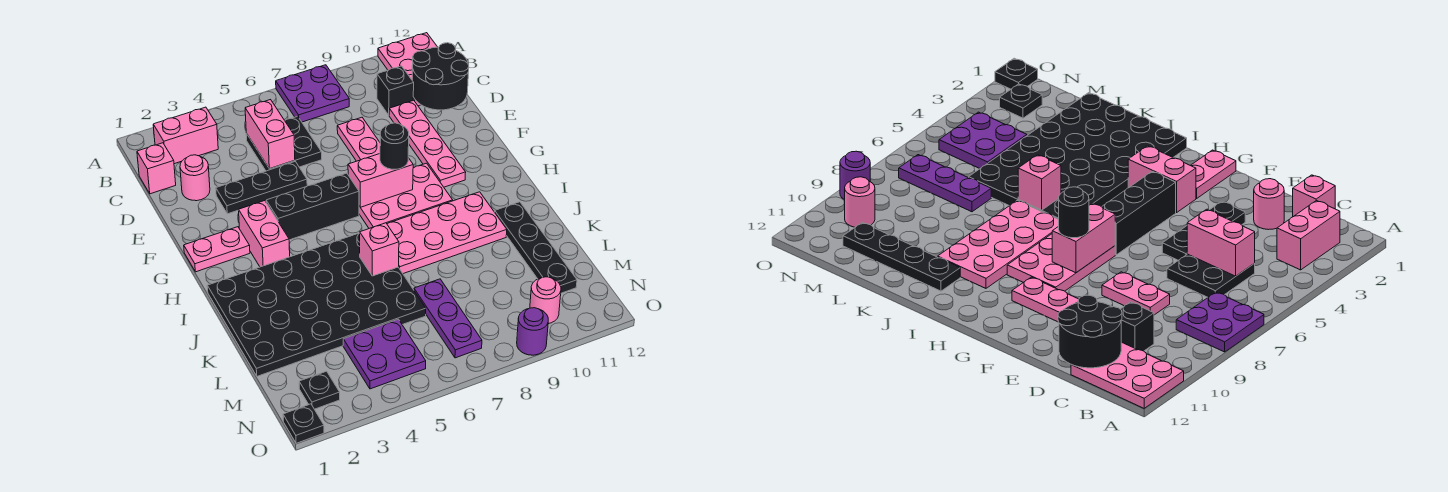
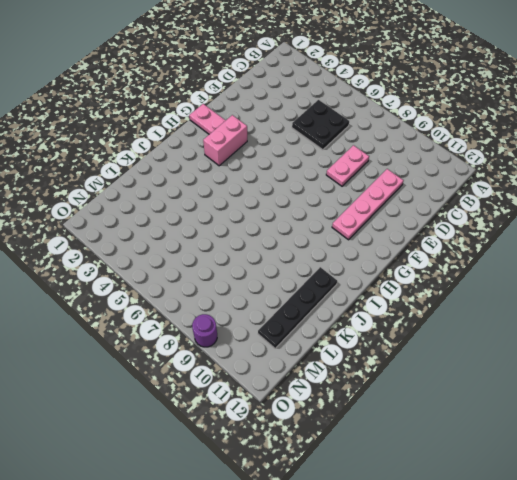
none -> purple plate A7:B8 level 1
none -> pink plate A11:C12 level 1
none -> pink brick B2:B3 level 1

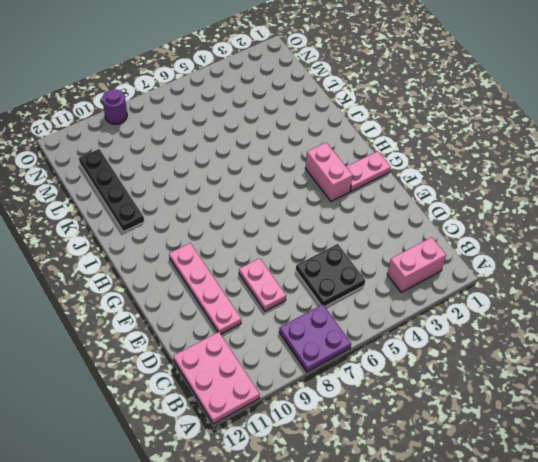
none -> pink brick C1 level 1
none -> black brick C10 level 1
none -> pink round brick D2 level 1

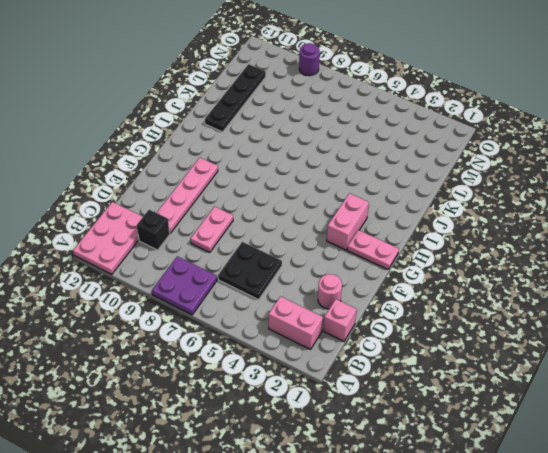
none -> black plate E3:E5 level 1
none -> black brick G4:G6 level 1
none -> pink plate G7:H9 level 1

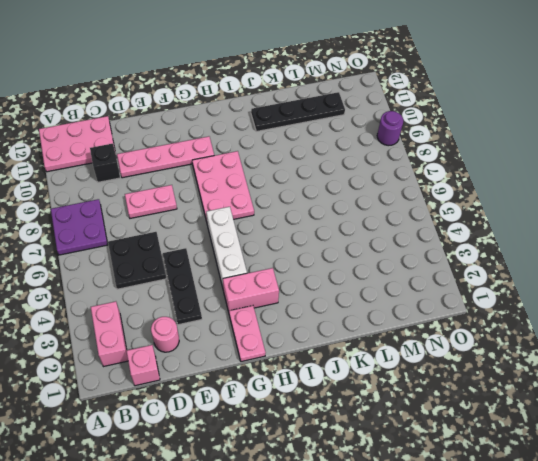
white brick G4:G6 level 1 -> black brick G4:G6 level 1
none -> black plate I1:L6 level 1
none -> pink plate I7:J10 level 1
none -> purple plate L7:N7 level 1

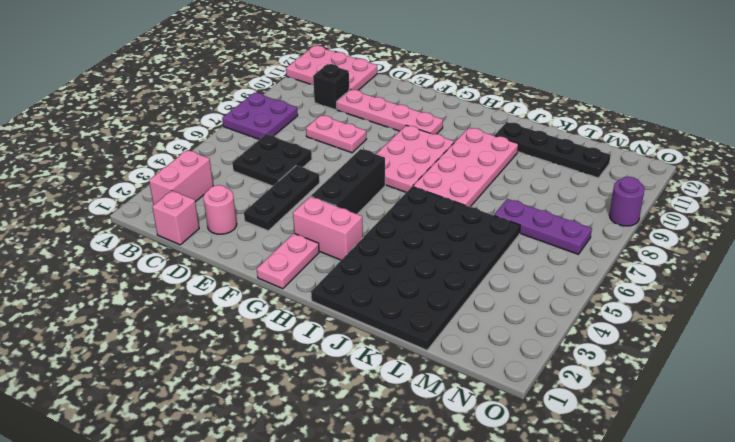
none -> purple plate M4:N5 level 1
none -> black plate N2 level 1
none -> pink round brick N10 level 1

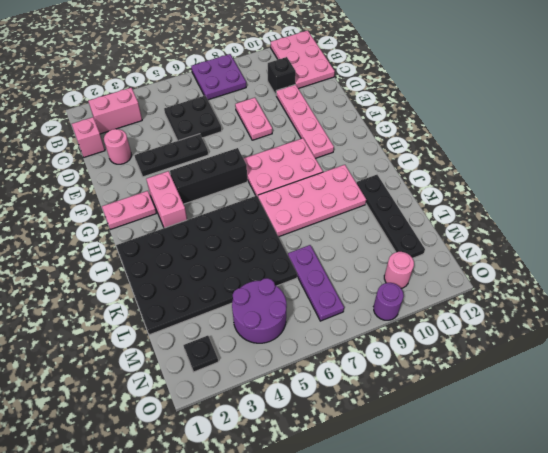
purple round brick M4:N5 level 1 -> purple plate M4:N5 level 1
none -> black plate O1 level 1
none -> pink brick C5:D5 level 2
none -> black round brick C11:D12 level 2

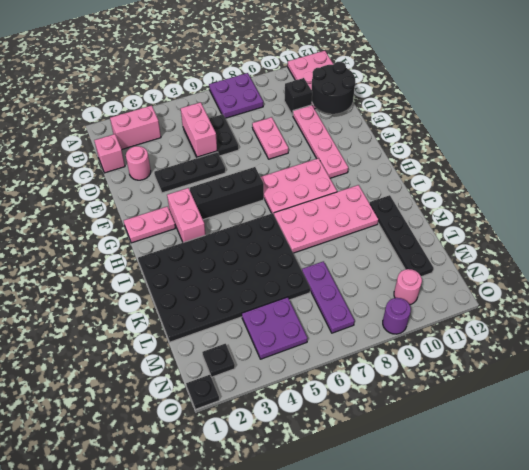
none -> pink brick G7:G8 level 2
none -> pink brick J6 level 2
none -> black round brick G8 level 3

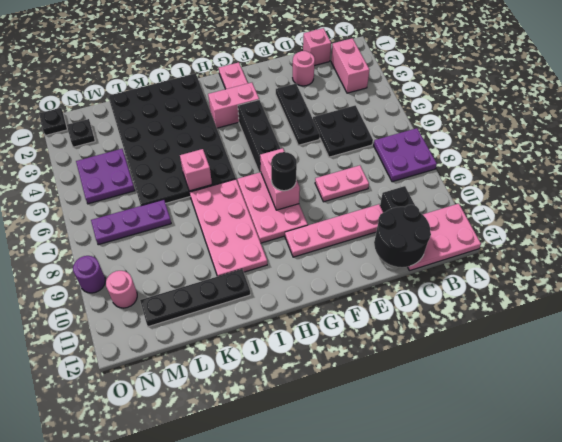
none -> pink brick C5:D5 level 2

